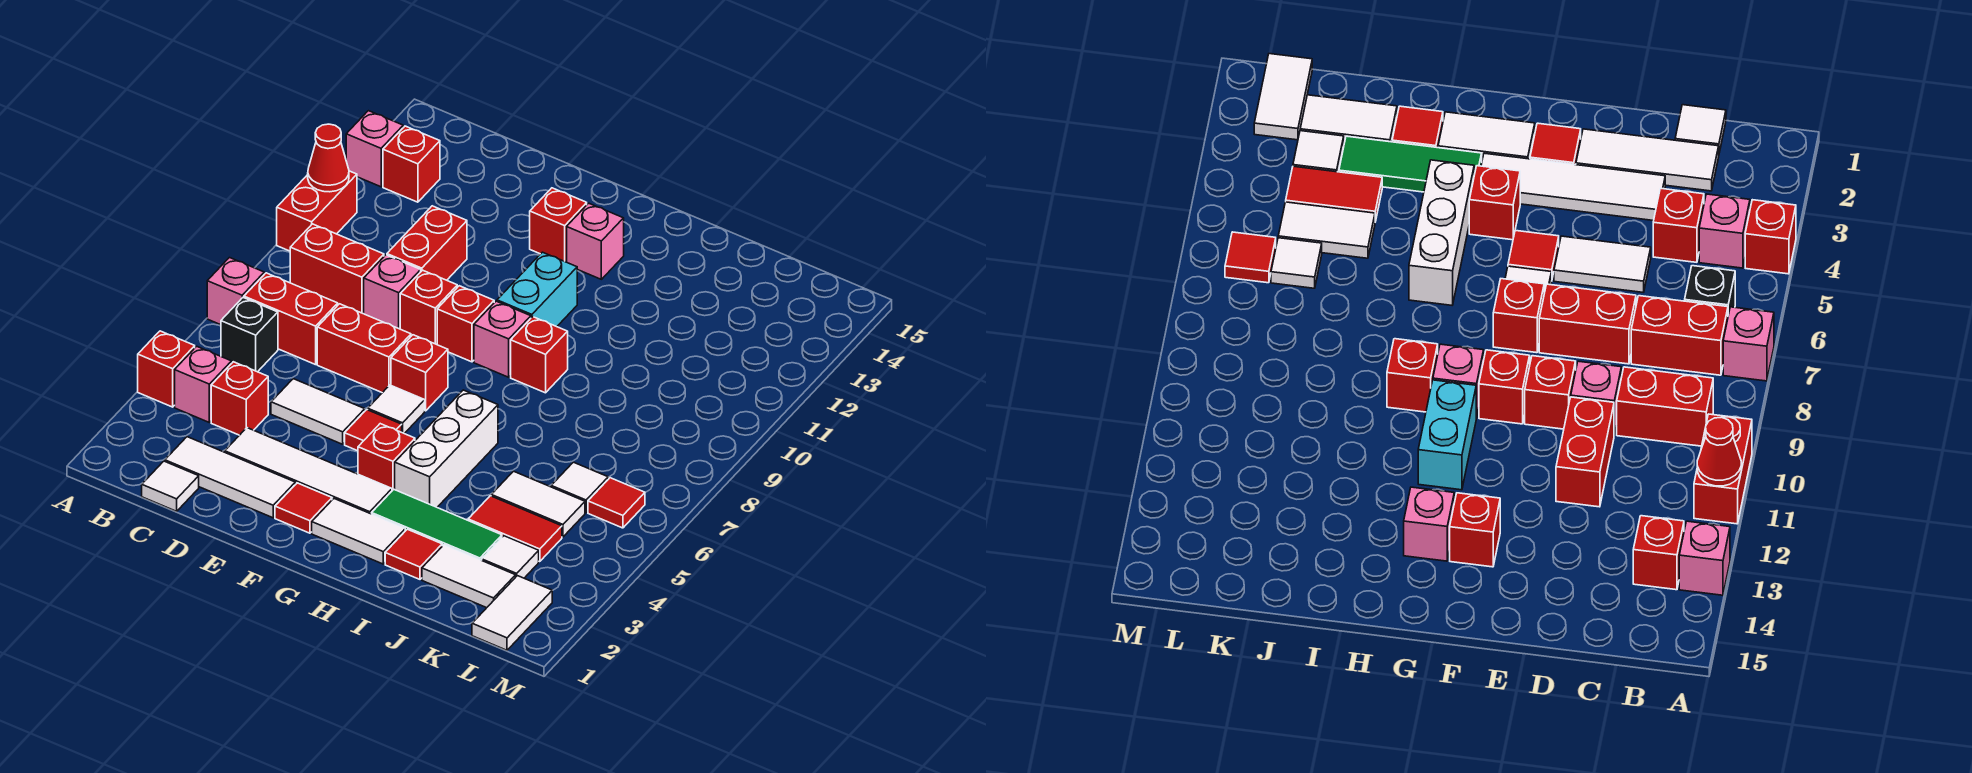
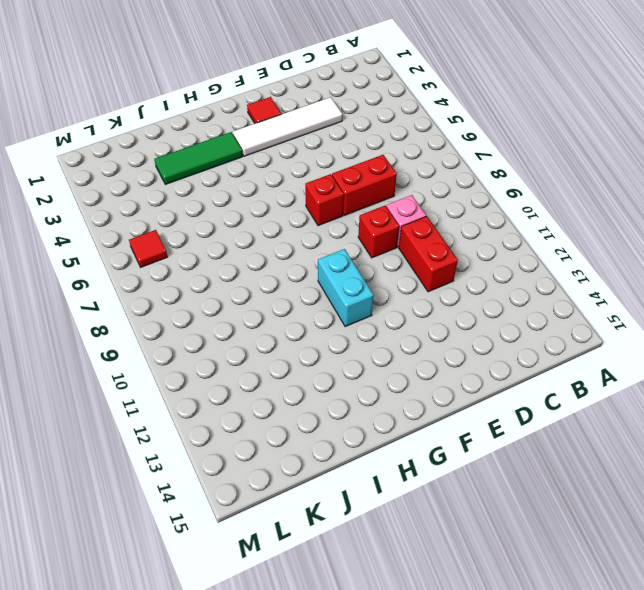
none -> red brick A4 level 1
none -> pink brick A7 level 1
none -> red brick A10:A11 level 1
none -> pink brick A13 level 1

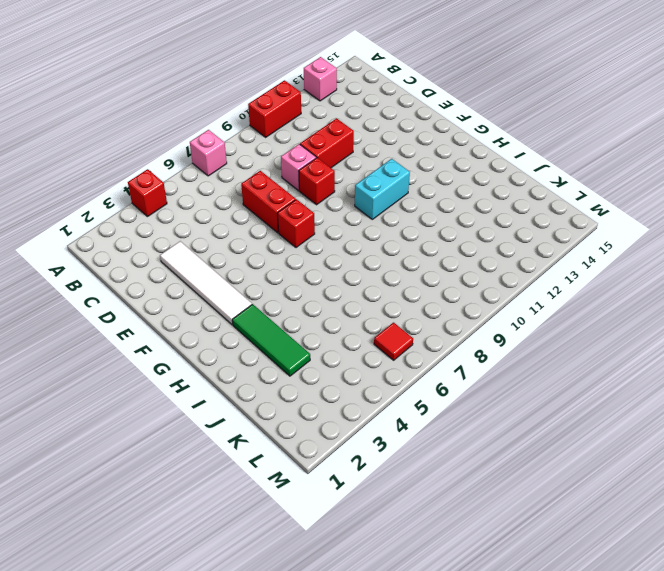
none -> pink brick B4 level 1
none -> black brick B6 level 1
none -> red brick B7:C7 level 1
none -> red brick B9:C9 level 1

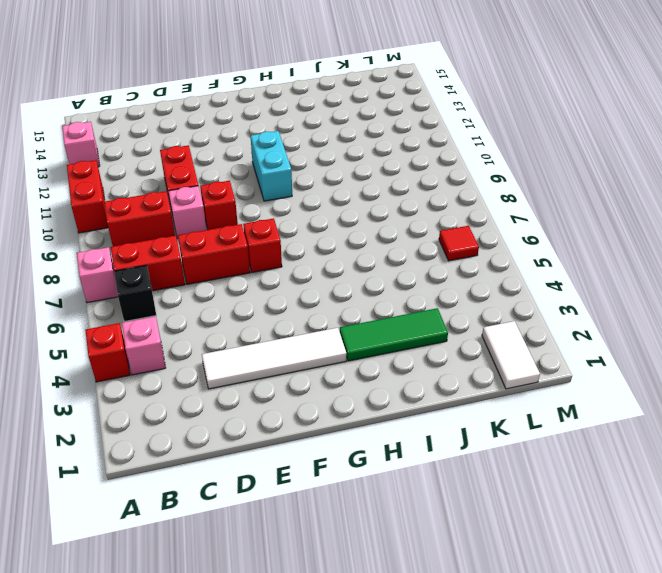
none -> red brick B13 level 1
none -> white tile C1 level 1
none -> white tile C2:E2 level 1
none -> red brick C4 level 1

